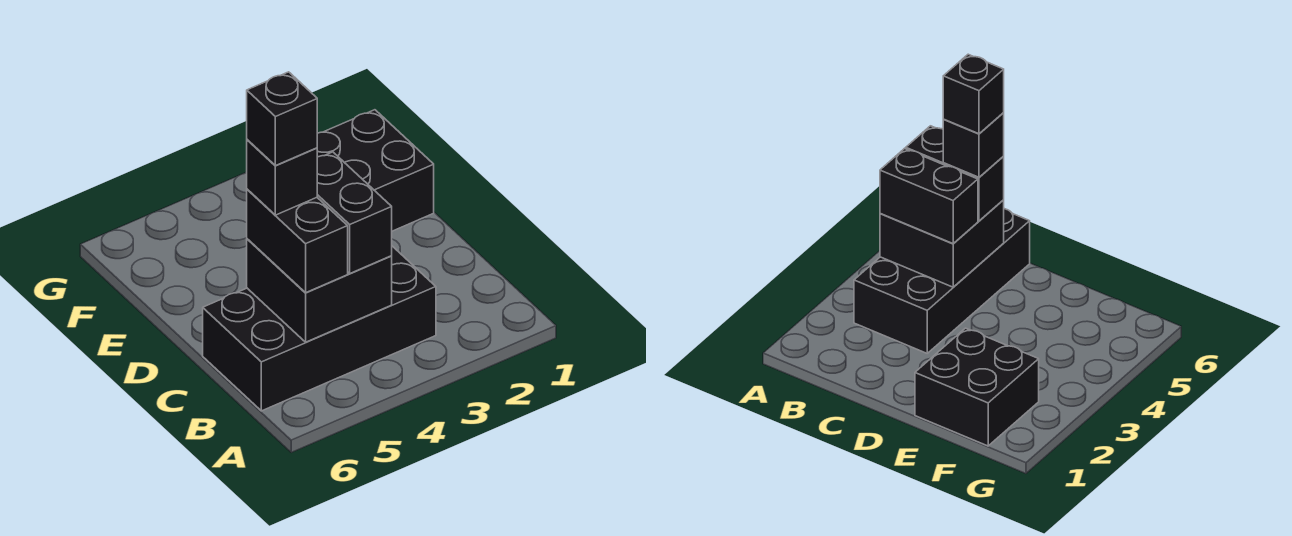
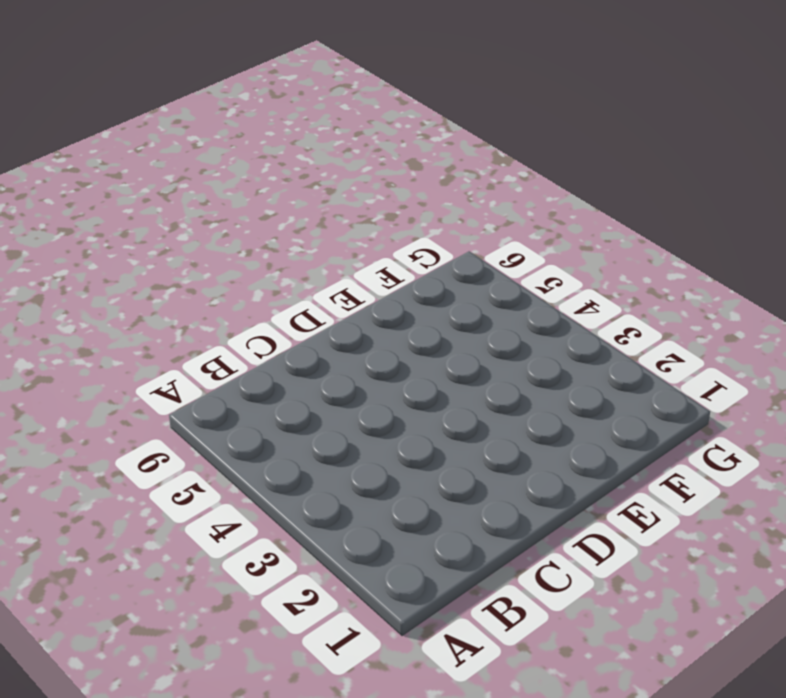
none -> black brick B3:C6 level 1
none -> black brick E1:F2 level 1

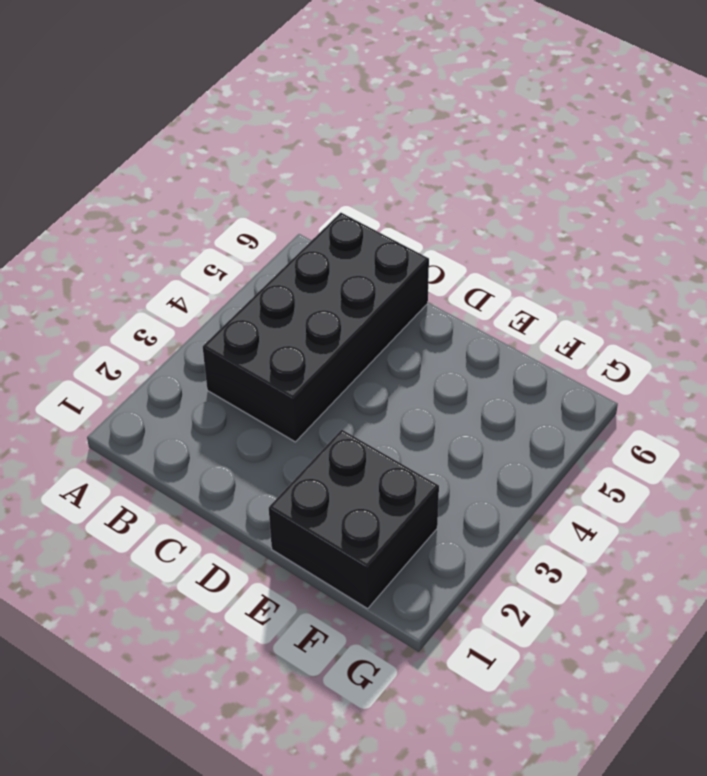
none -> black brick B4:C5 level 2
none -> black brick B4:C4 level 3

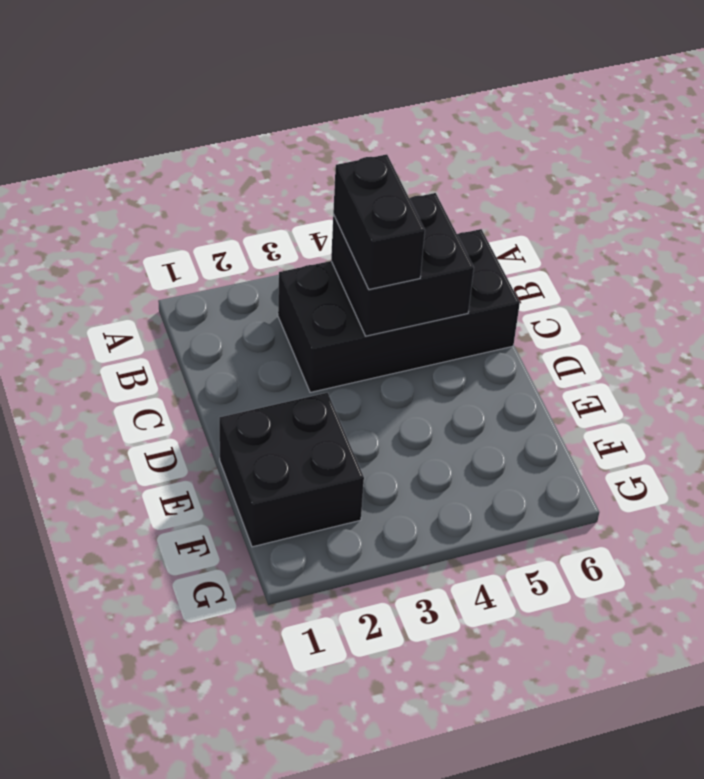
none -> black brick B5:C5 level 3
none -> black brick C5 level 4

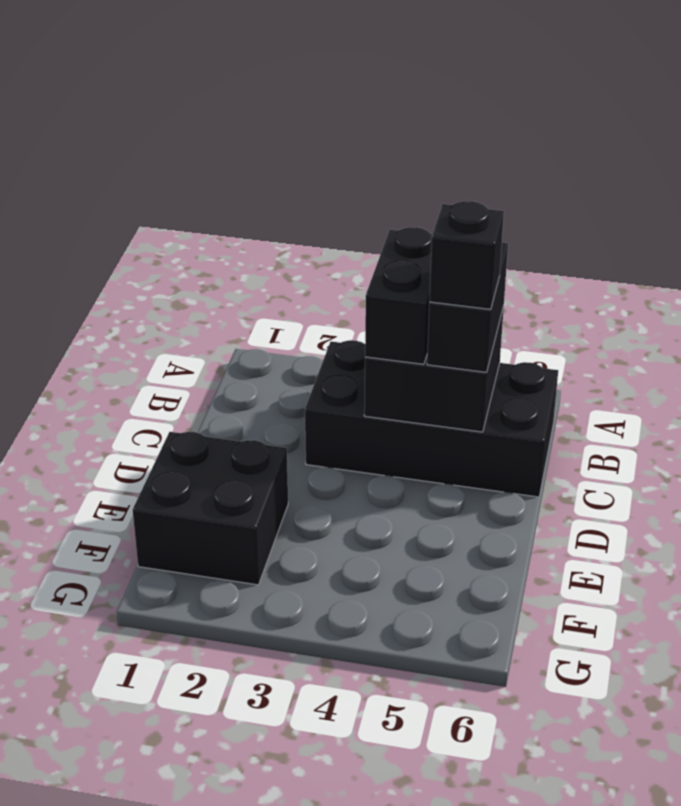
none -> black brick C5 level 5

